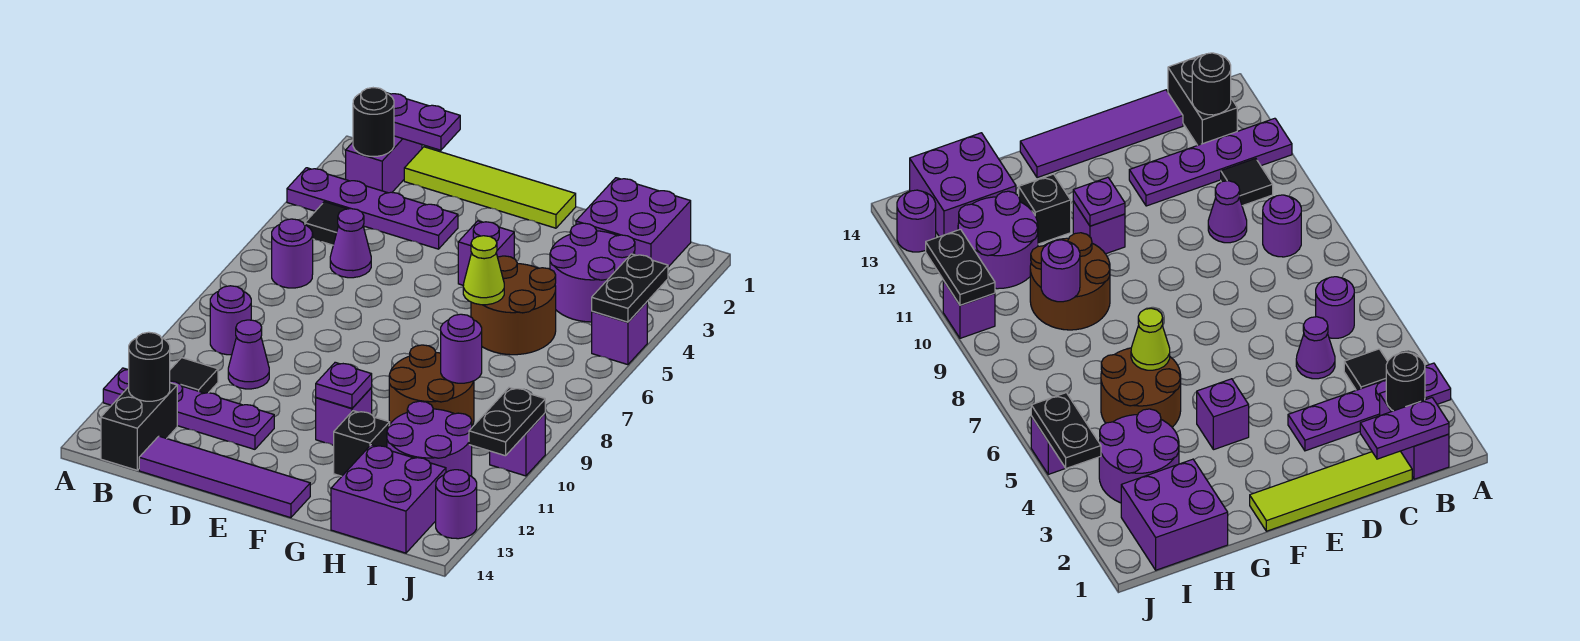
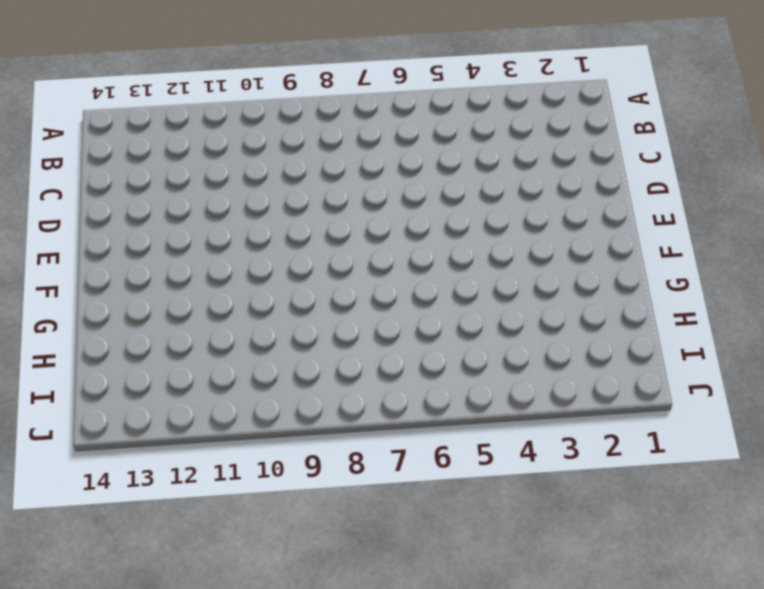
none -> purple plate A3:D3 level 1
none -> purple plate A12:D12 level 1
none -> purple brick B1:B2 level 1
none -> black tile B4 level 1

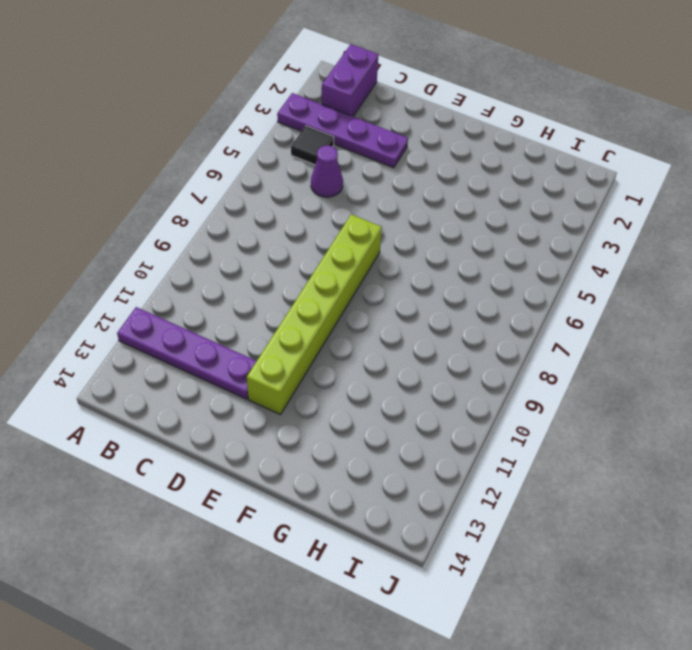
lime brick E7:E12 level 1 -> none
none -> purple round brick B6 level 1
none -> purple round brick B9 level 1
none -> black tile B11 level 1
none -> black brick B13:B14 level 1

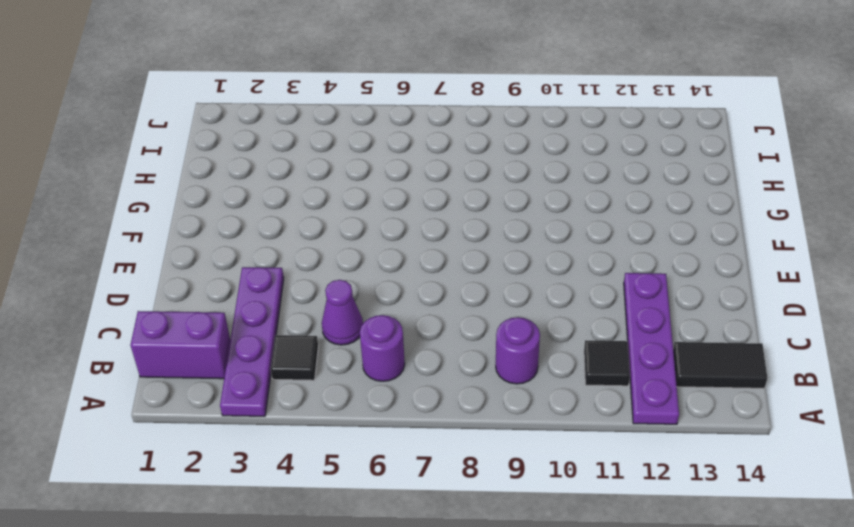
black tile B13:B14 level 1 -> black brick B13:B14 level 1
none -> lime tile C1:F1 level 1
none -> purple cone C10 level 1
none -> purple tile C14:F14 level 1
none -> purple brick F4 level 1

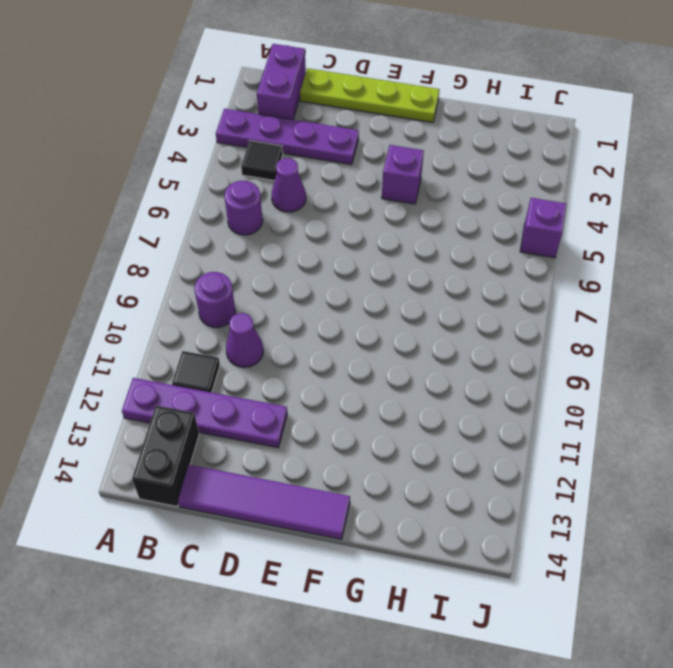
lime plate C1:F1 level 1 -> lime tile C1:F1 level 1
none -> purple brick F11 level 1
none -> brown round brick G5:H6 level 1
none -> brown round brick G9:H10 level 1
none -> black brick G12 level 1

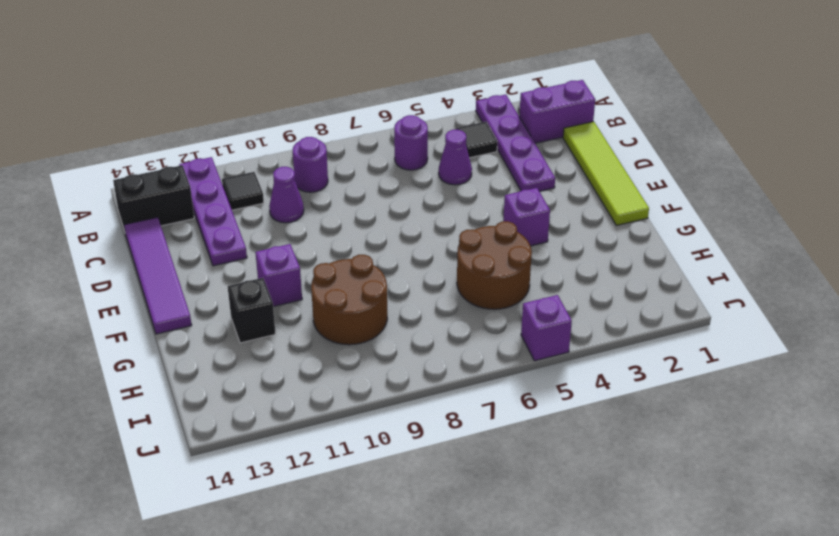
none -> purple brick H1:I2 level 1
none -> purple round brick H3:I4 level 1
none -> purple round brick H11:I12 level 1
none -> purple brick H13:I14 level 1

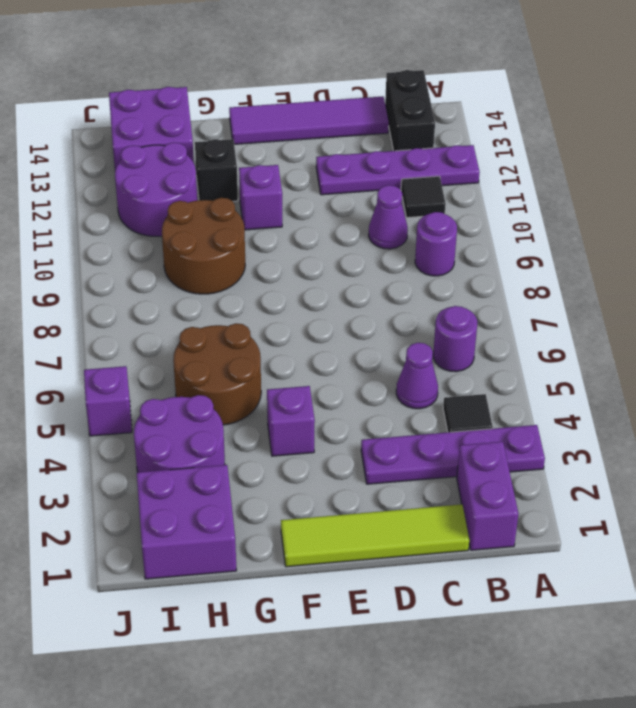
none -> purple brick J10 level 1
none -> purple round brick J13 level 1
none -> purple plate B1:C1 level 2
none -> black round brick B2 level 2

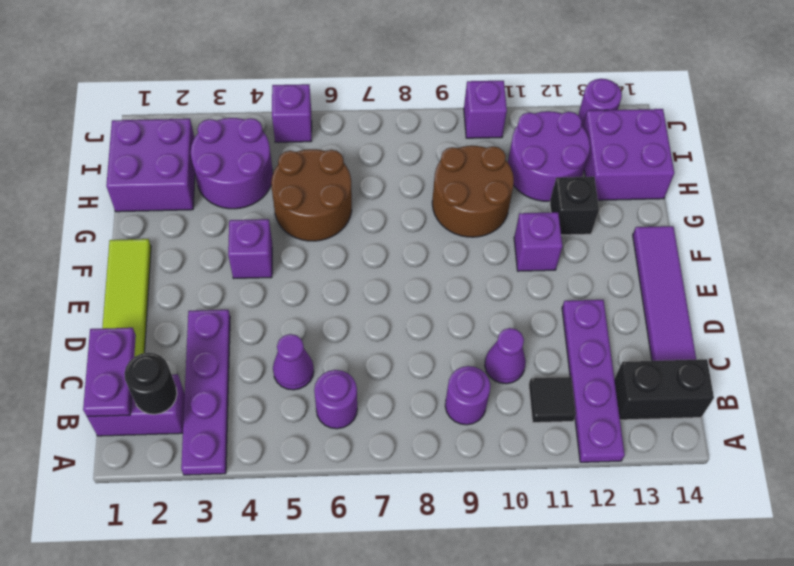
none -> black tile B4 level 1
none -> black round brick B13 level 2
none -> purple plate F11 level 2
none -> lime cone G6 level 2

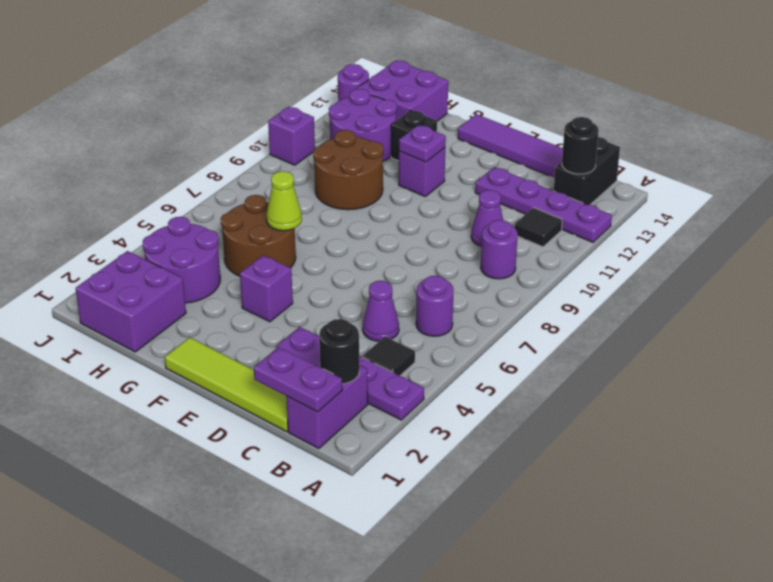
none -> purple brick J5 level 1
none -> purple round brick H9 level 2
none -> black plate J4:J5 level 2
none -> black plate J10:J11 level 2

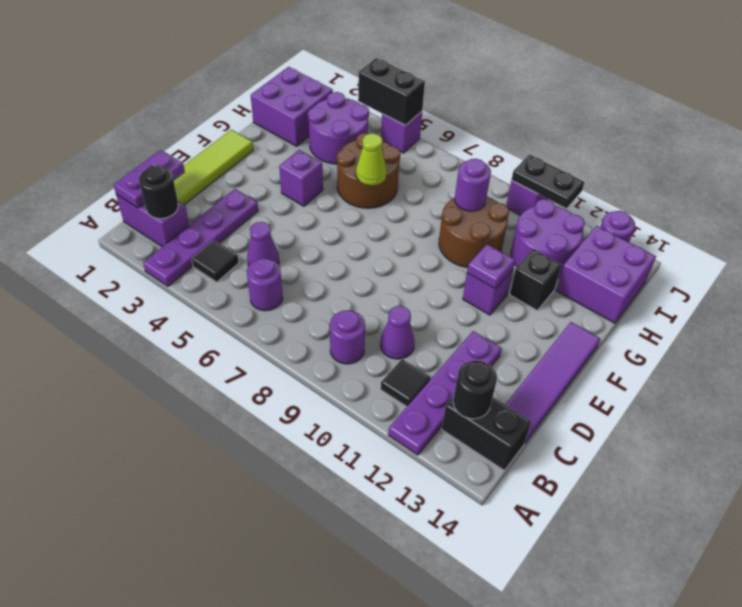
black brick J4:J5 level 2 -> black plate J4:J5 level 2

